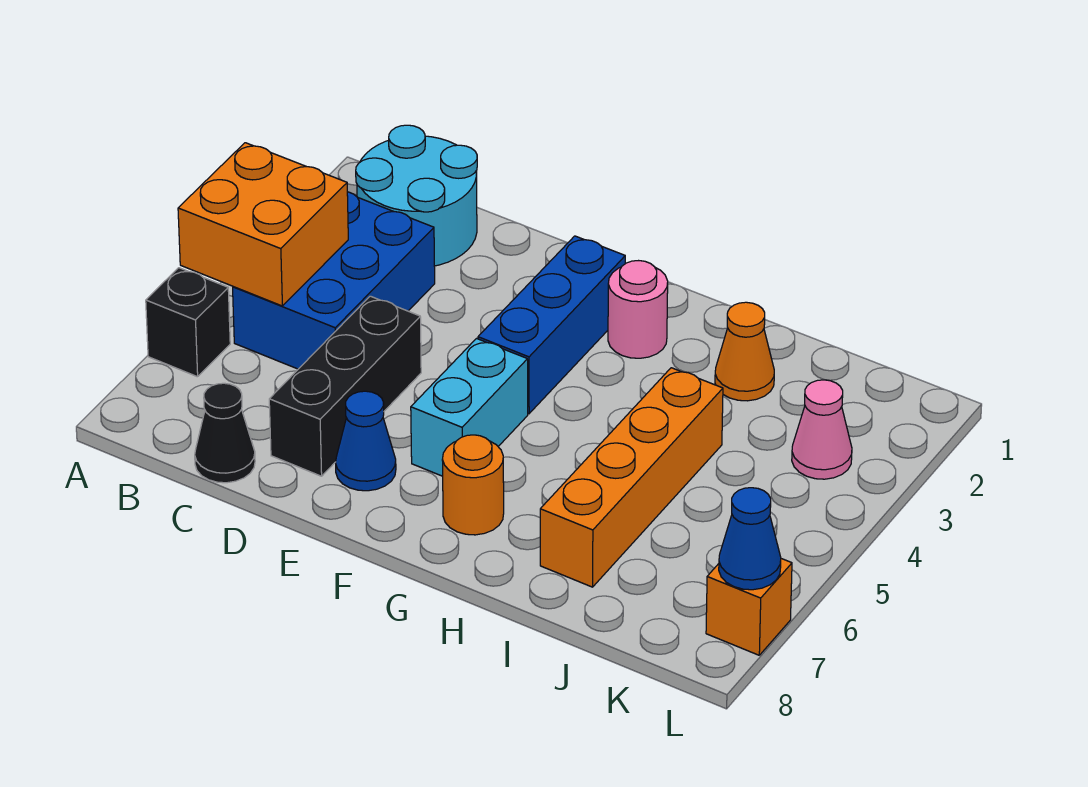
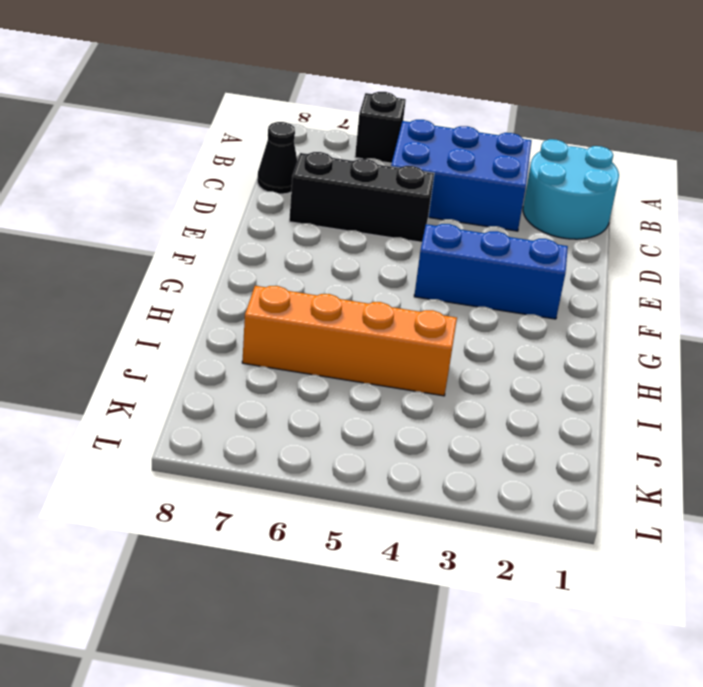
none -> blue cone E7 level 1
none -> cyan brick F5:F6 level 1
none -> pink round brick G2 level 1

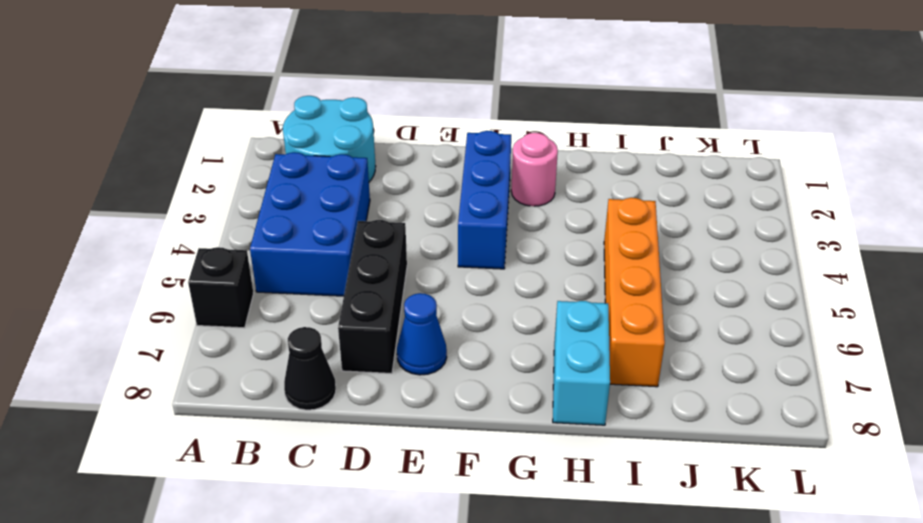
cyan brick H7:H8 level 1 -> cyan brick F5:F6 level 1
none -> orange round brick G7 level 1
none -> orange cone I2 level 1
none -> pink cone K3 level 1

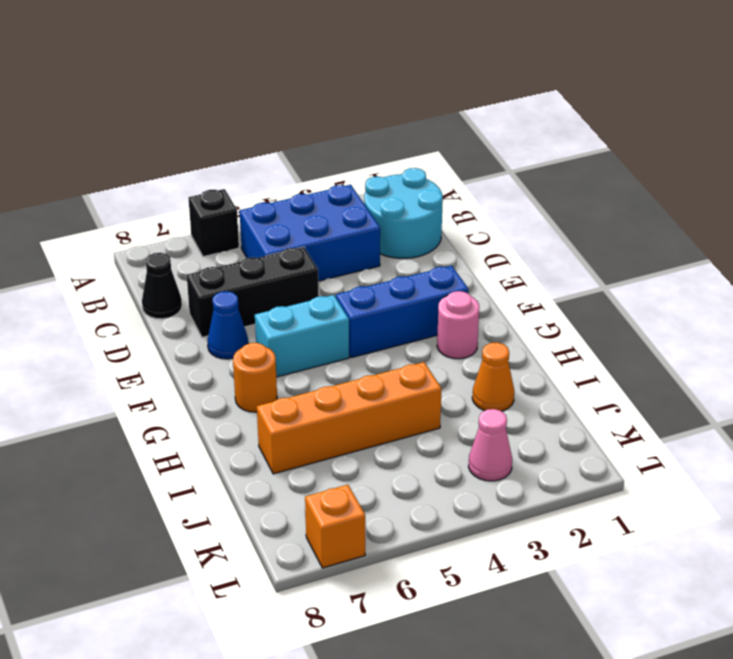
none -> orange brick A4:B5 level 2
none -> blue cone L7 level 2

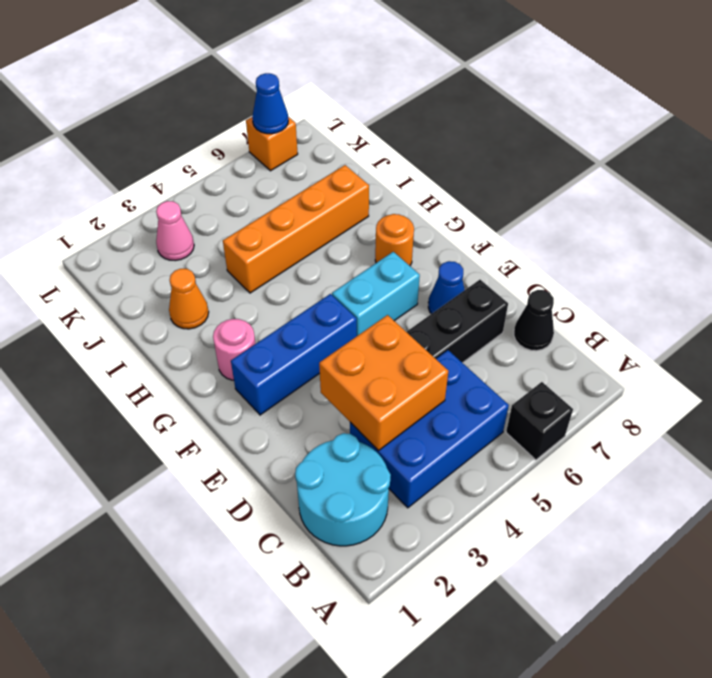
orange brick C3:D4 level 2 -> orange brick A4:B5 level 2

